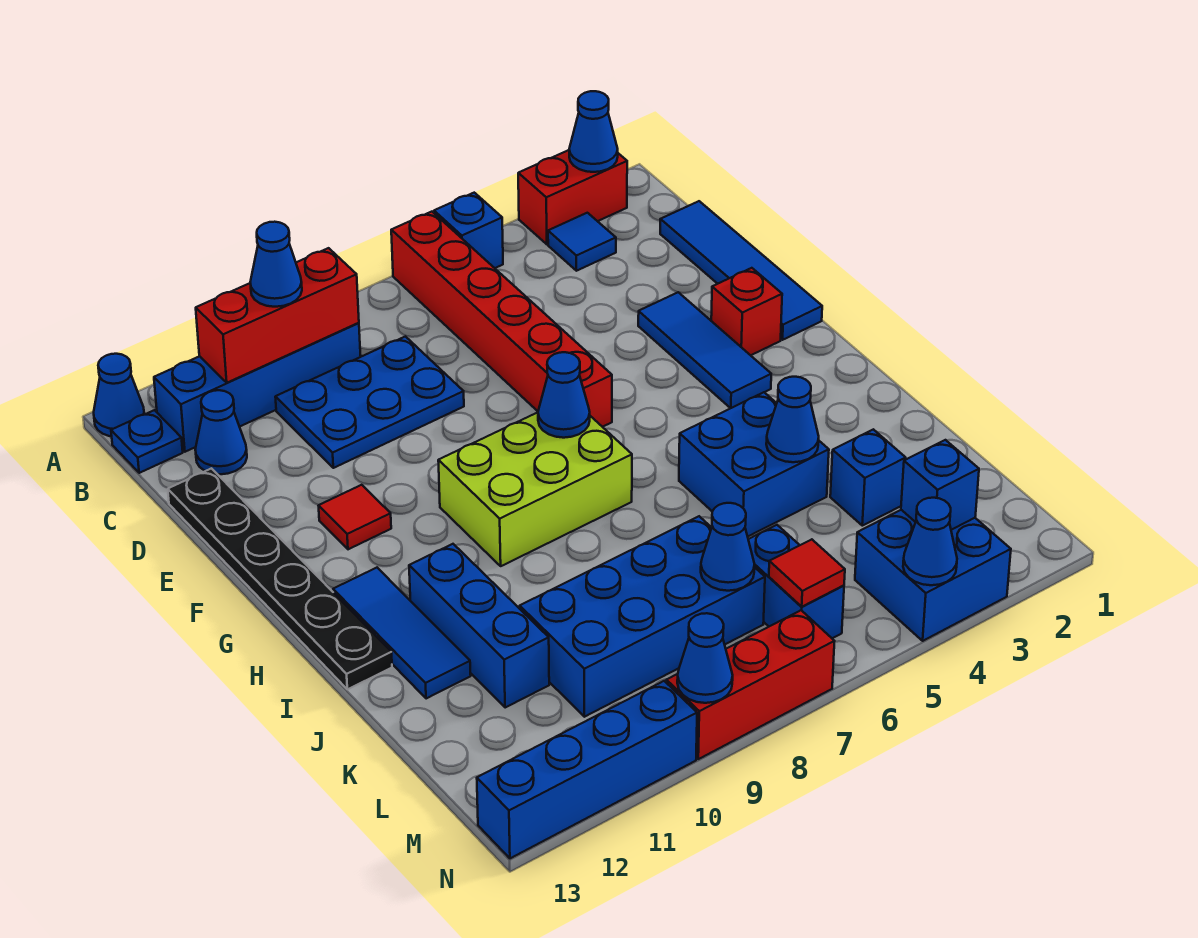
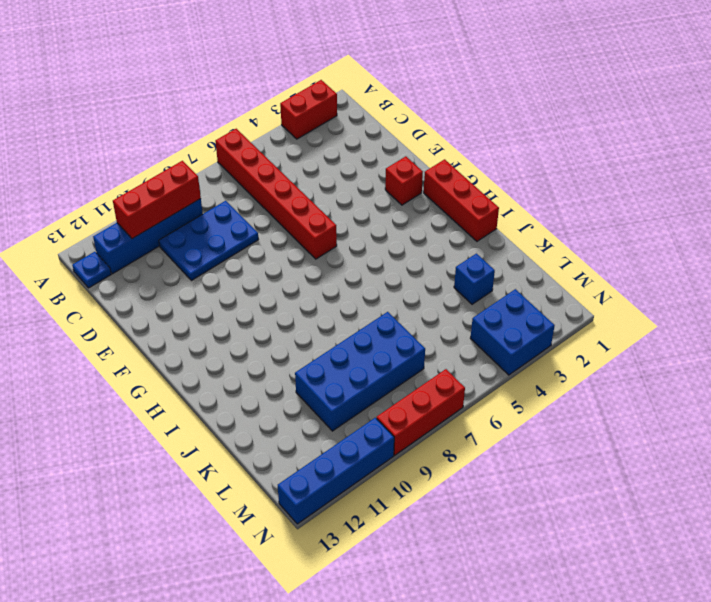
red brick G1:I1 level 1 -> none
none -> blue brick A5 level 1
none -> blue cone A13 level 1
none -> blue tile B3 level 1
none -> blue tile C1:F1 level 1

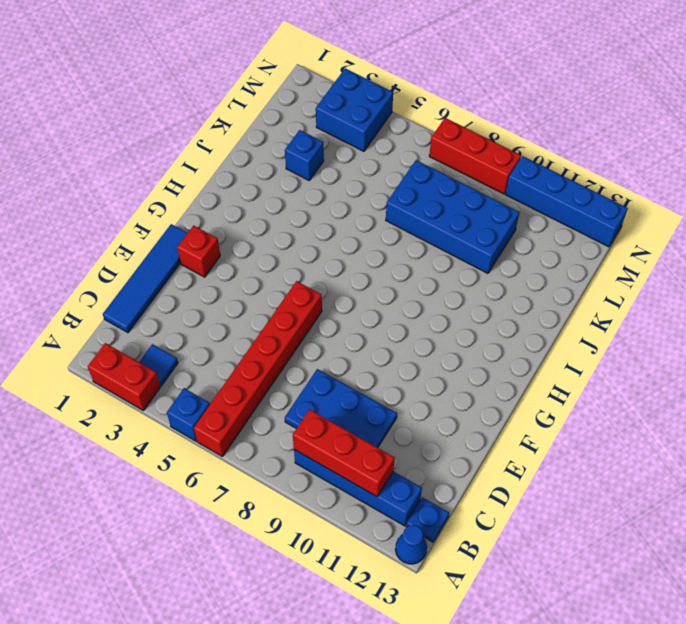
none -> blue cone C12 level 1
none -> black plate D13:I13 level 1
none -> blue tile E3:G3 level 1
none -> red tile F11 level 1

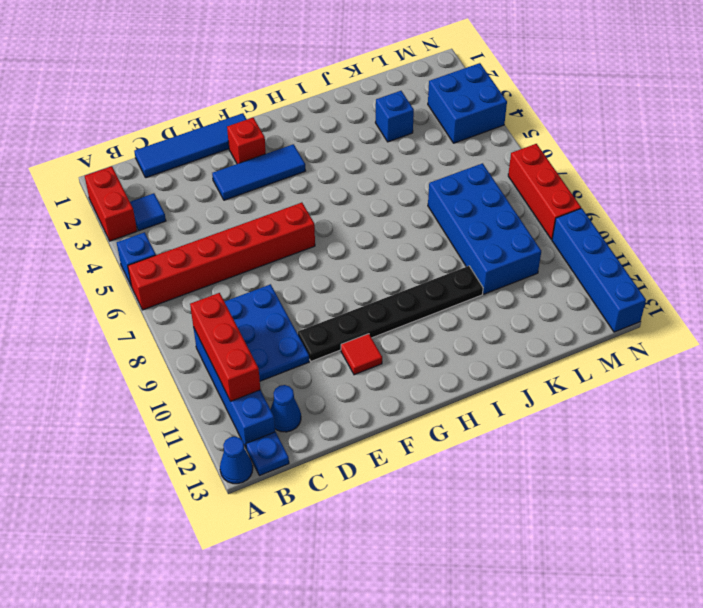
black plate E10:J10 level 1 -> black plate D13:I13 level 1
none -> lime brick G7:H9 level 1
none -> blue tile H12:J12 level 1
none -> blue brick I4:J5 level 1
none -> blue brick I11:K11 level 1

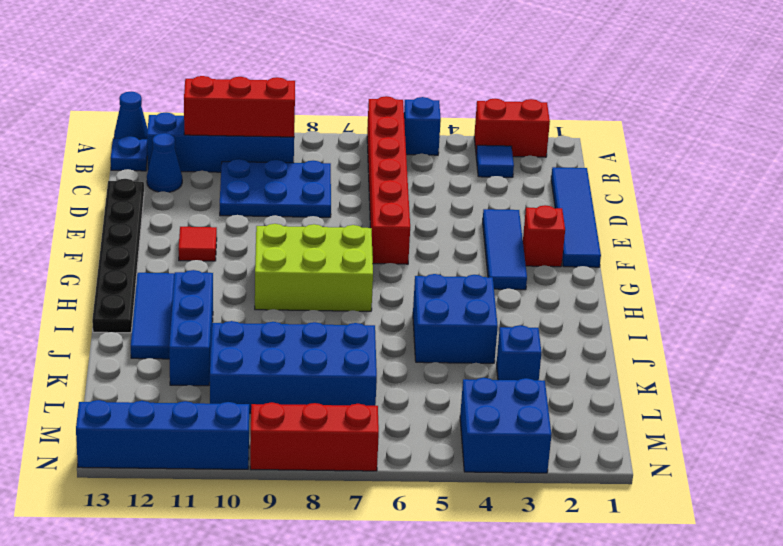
none -> blue brick L6:M6 level 1
none -> blue cone A2 level 2
none -> blue cone G7 level 2
none -> blue cone J4 level 2

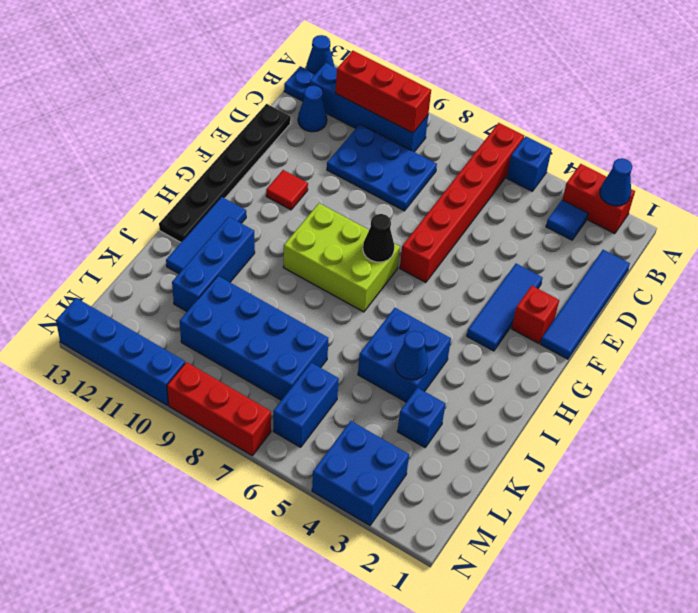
black cone G7 level 2 -> blue cone G7 level 2
none -> blue cone L7 level 2
none -> blue brick M3 level 2
none -> red tile M6 level 2
none -> blue cone N4 level 2

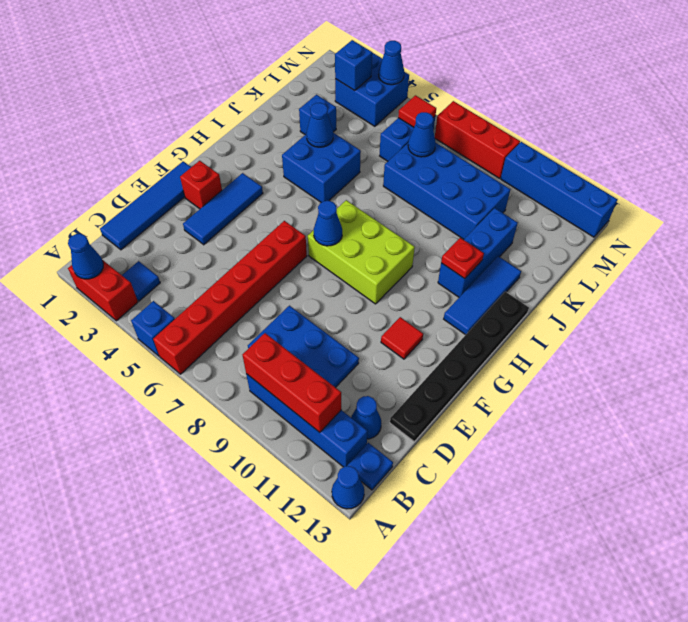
red plate I11 level 2 -> none
none -> blue cone N9 level 2
none -> blue cone B10 level 3

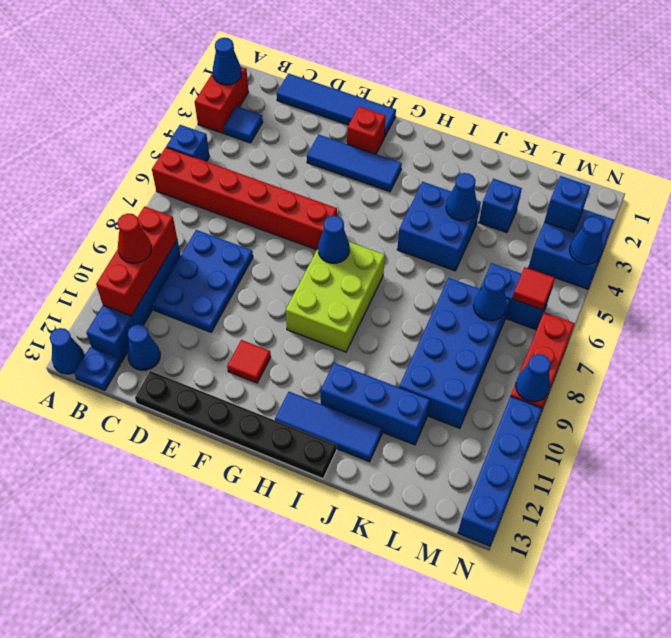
red cone B10 level 3 -> blue cone B10 level 3

